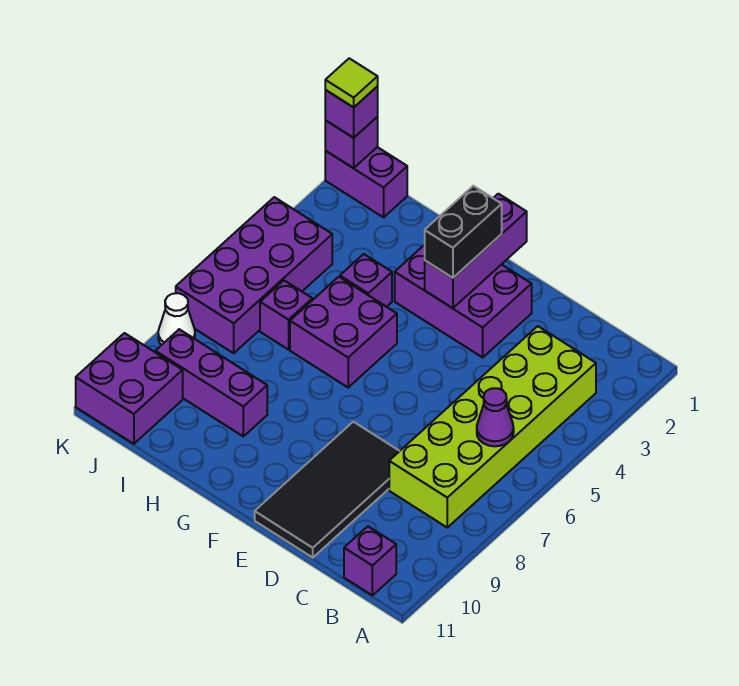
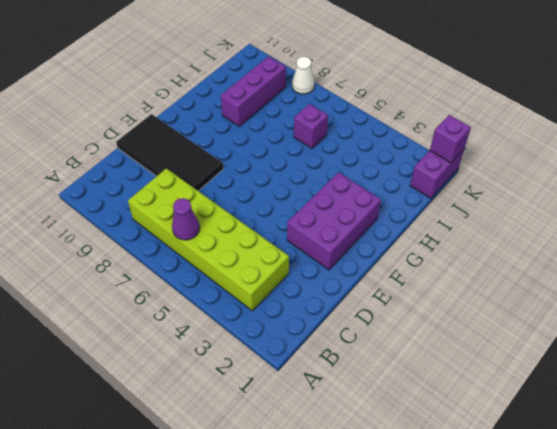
none -> purple brick B11 level 1
none -> purple brick G5:H6 level 1
none -> purple brick H4 level 1

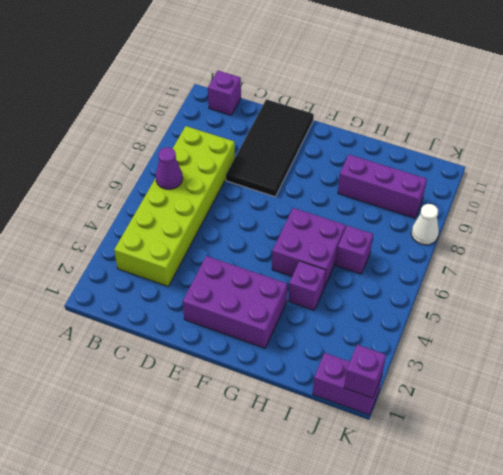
none -> purple brick J4:K7 level 1
none -> purple brick J10:K11 level 1
none -> purple brick F1:F3 level 2

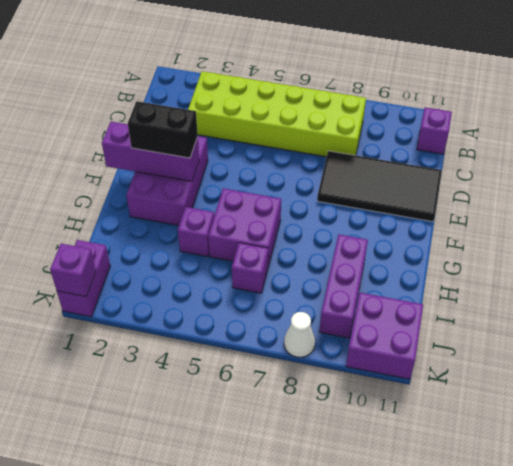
none -> purple brick J4:K7 level 1
none -> purple cone B6 level 2
none -> purple brick K1 level 3

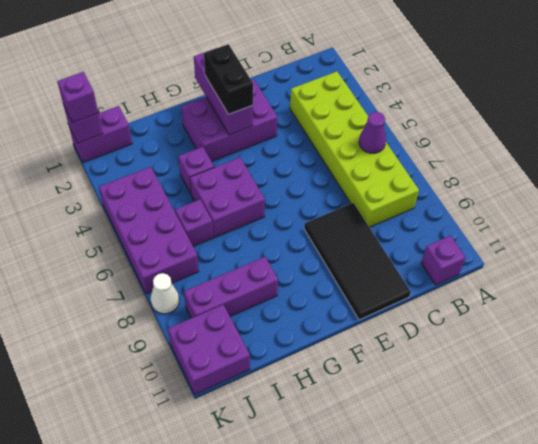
none -> lime tile K1 level 4

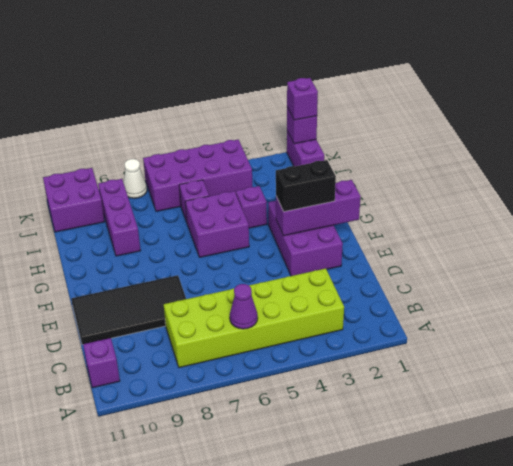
none -> lime tile K1 level 4

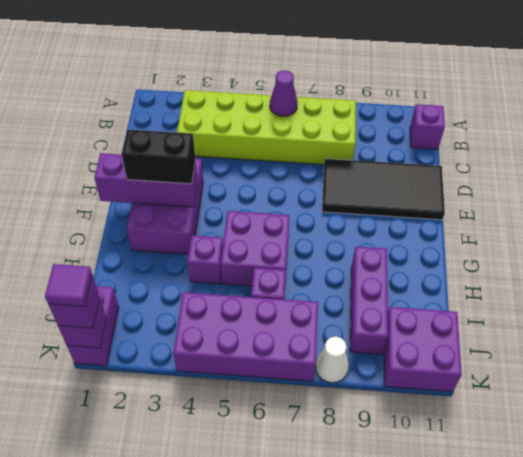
purple tile K1 level 4 -> lime tile K1 level 4

